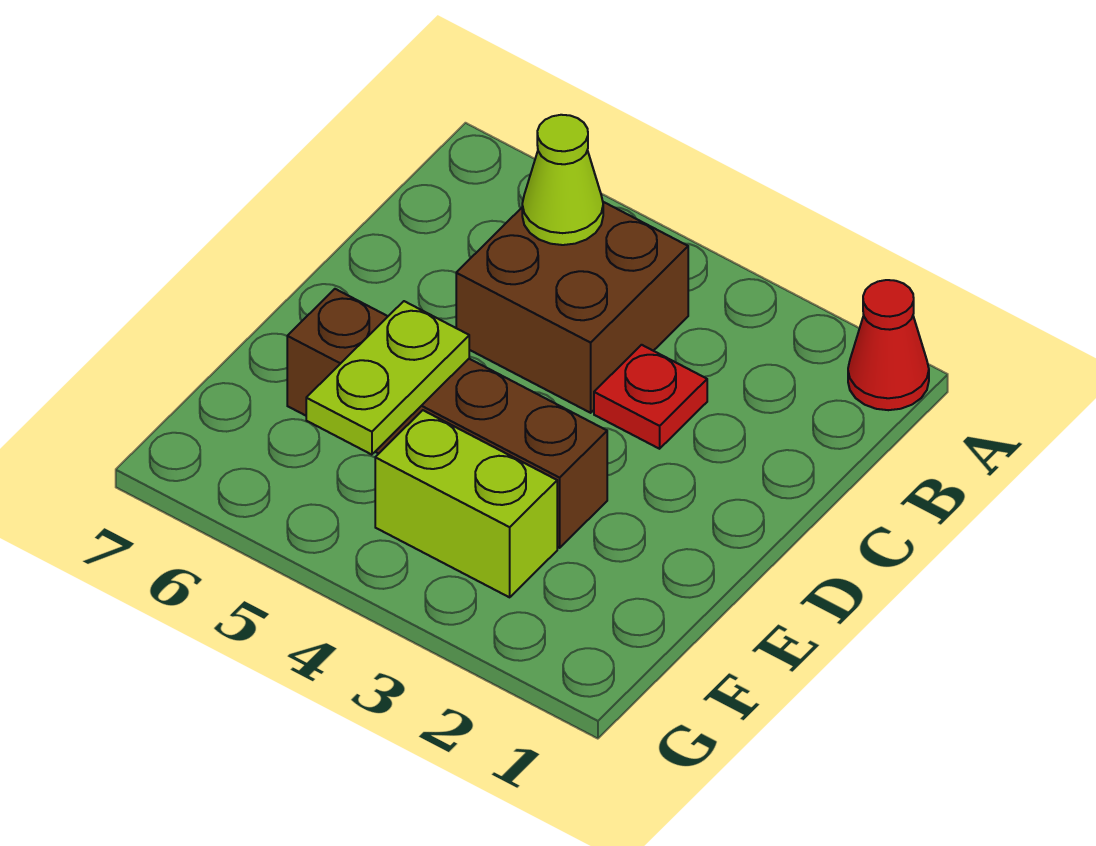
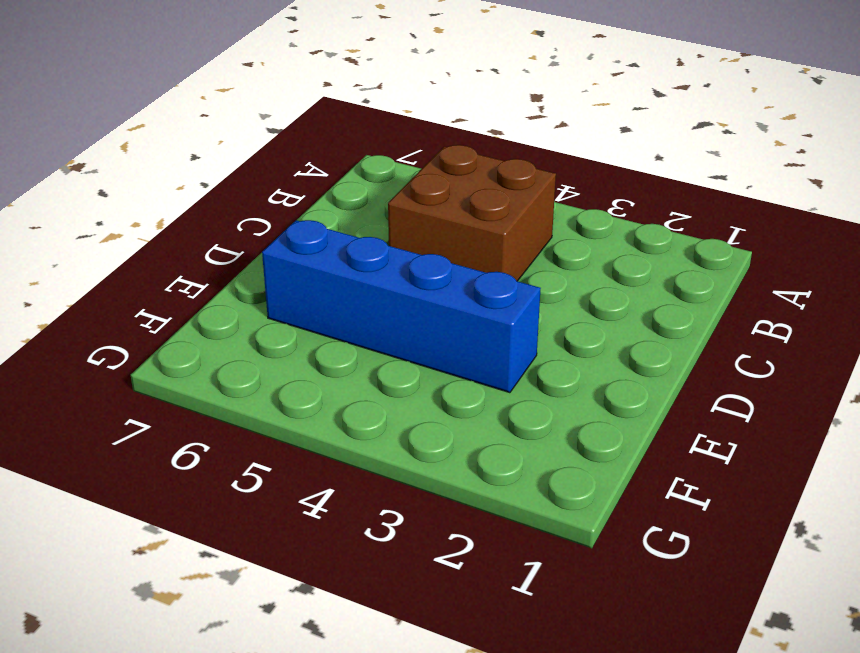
blue brick E3:E6 level 1 -> brown brick E3:E6 level 1
none -> red cone A1 level 1
none -> red plate C3 level 1

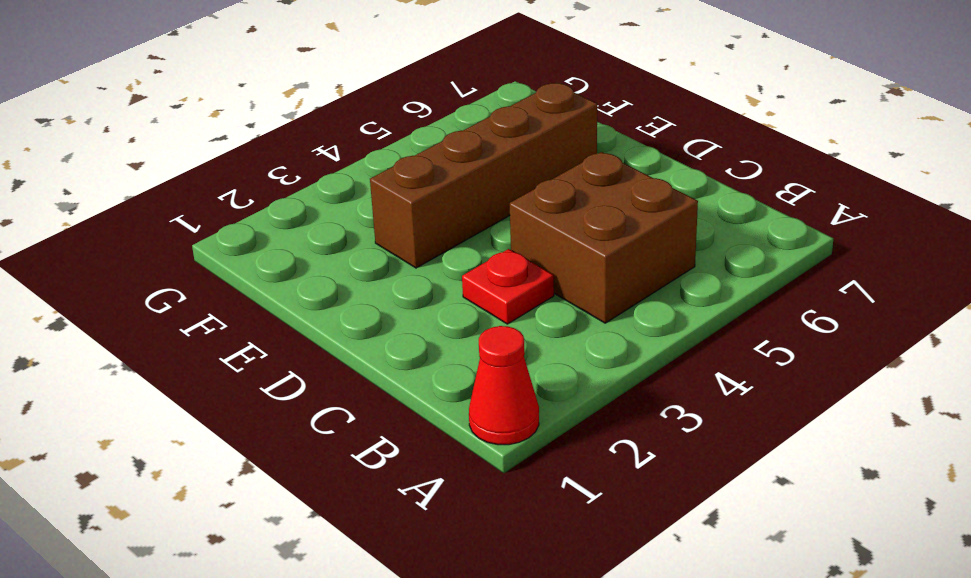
none -> lime brick F3:F4 level 1
none -> lime cone B5 level 2

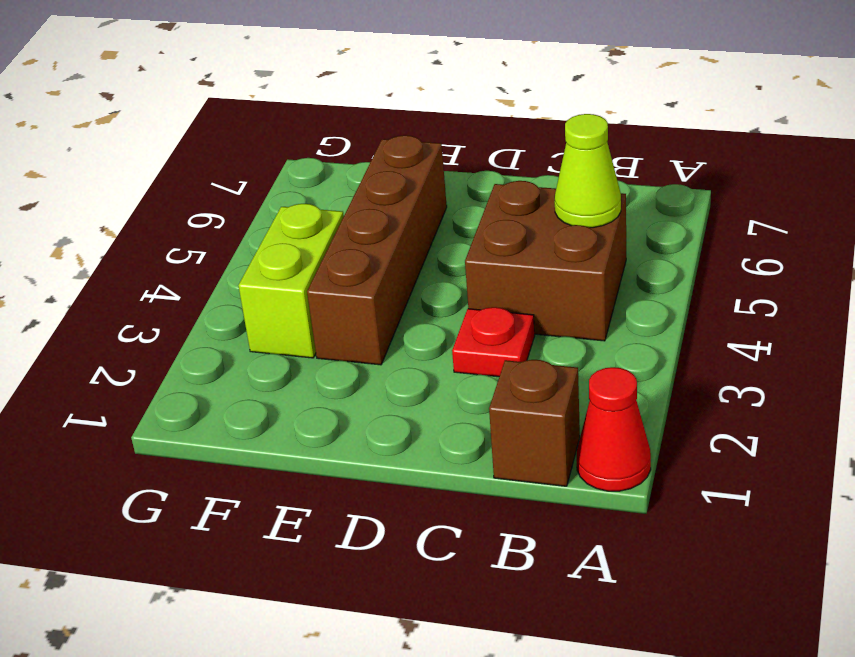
brown brick B1 level 1 -> none
none -> lime plate E5:F5 level 2

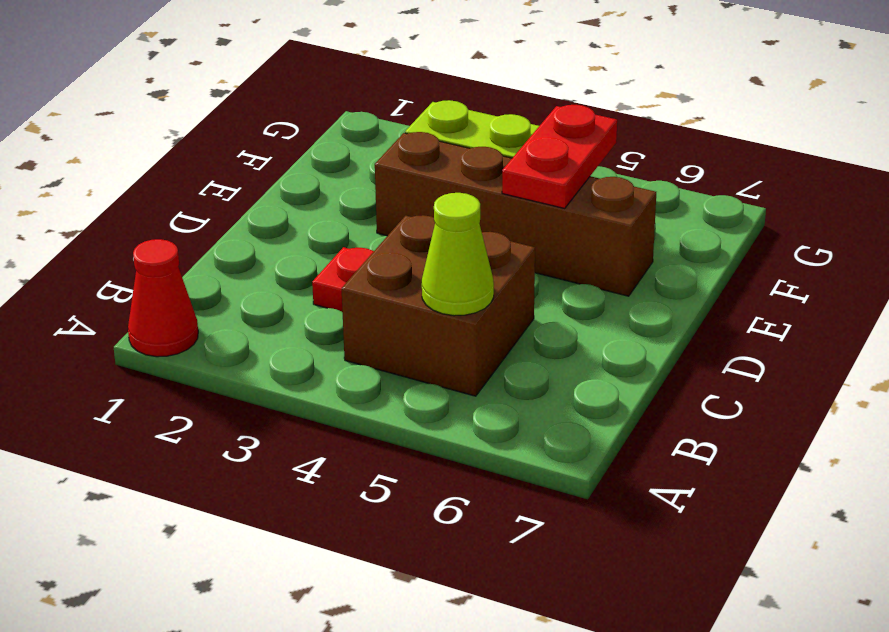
red plate E5:F5 level 2 -> lime plate E5:F5 level 2

